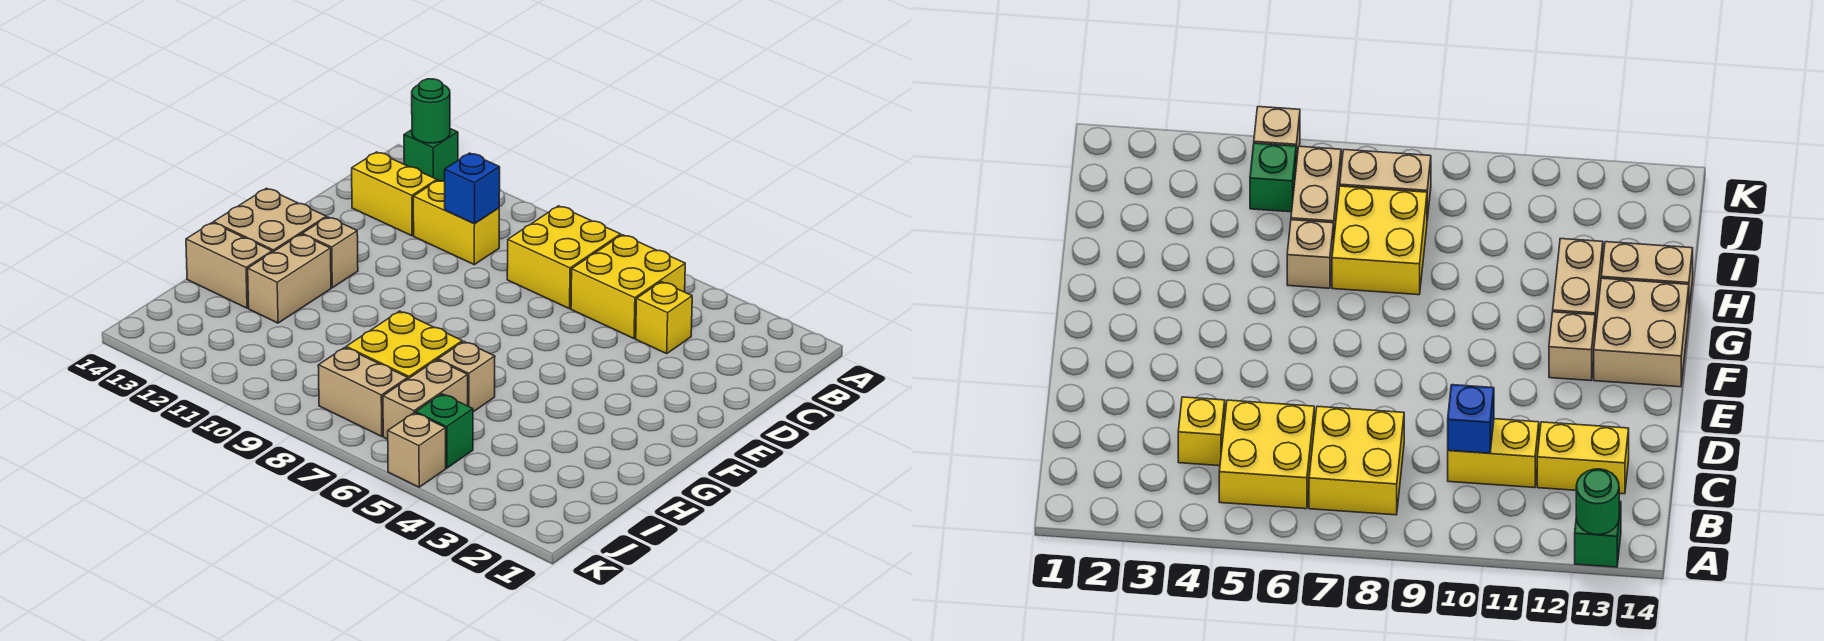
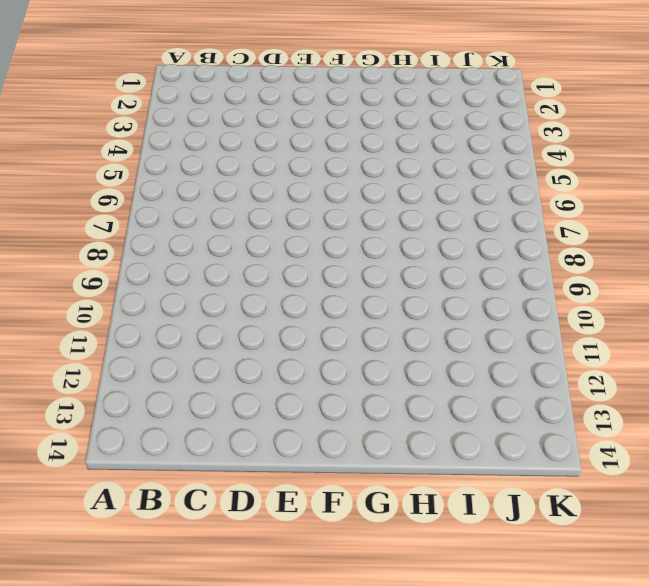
none -> green brick A13 level 1
none -> yellow brick B5:C6 level 1
none -> yellow brick B7:C8 level 1

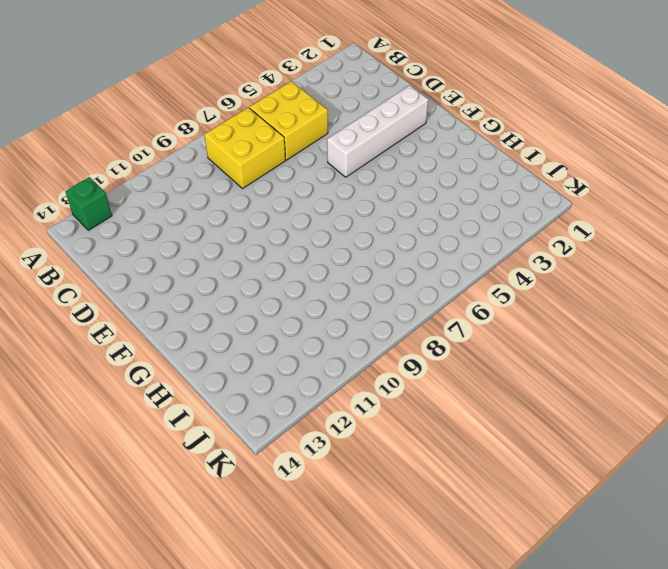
white brick E2:E5 level 1 -> none
none -> yellow brick C4 level 1
none -> yellow brick C10:C11 level 1
none -> yellow brick C12:C13 level 1

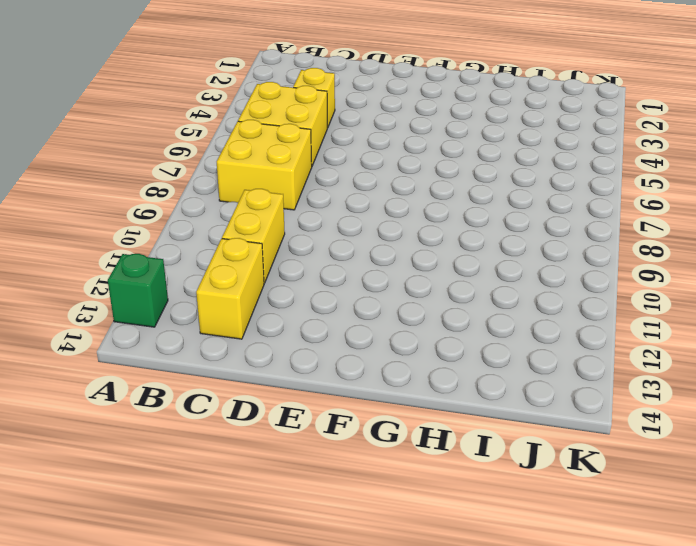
none -> tan brick F12 level 1
none -> tan brick F13:G14 level 1
none -> tan brick G12:H12 level 1

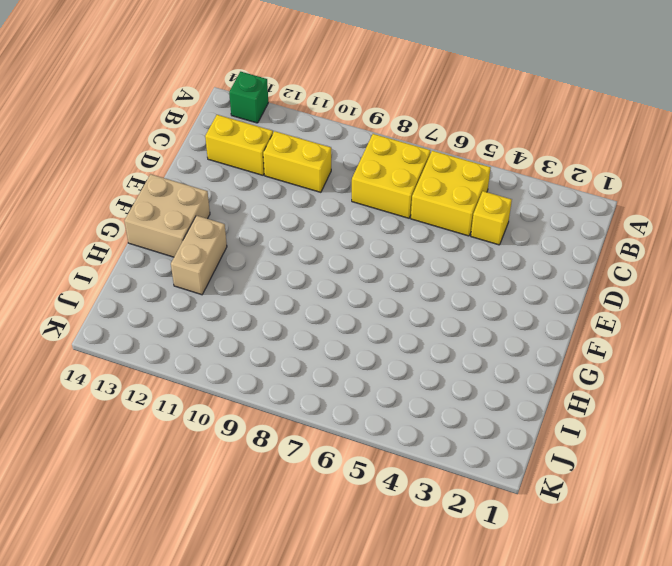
none -> tan brick F12 level 1
none -> tan brick H6 level 1
none -> yellow brick H7:I8 level 1

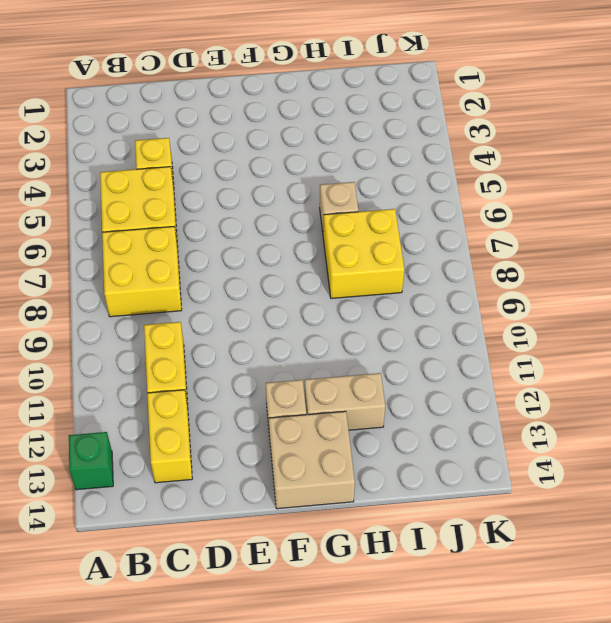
none -> tan brick H13:H14 level 1
none -> tan brick I6:J6 level 1
none -> green brick J5 level 1

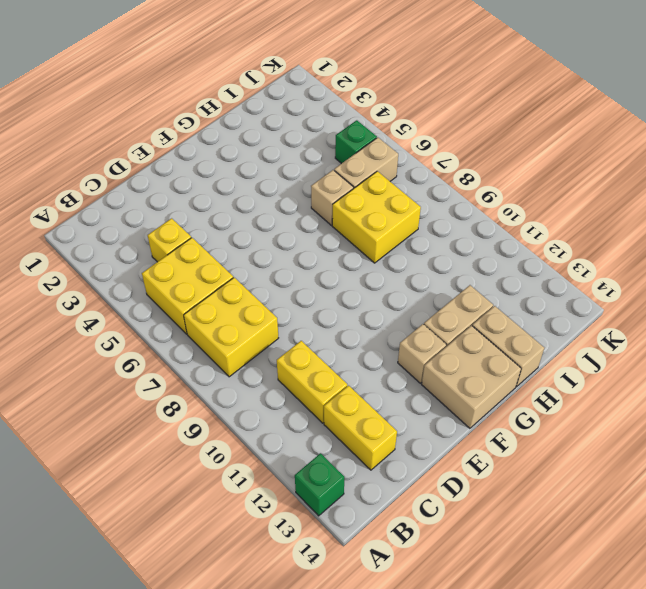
none -> tan brick J7:J8 level 1
none -> tan brick K5 level 1
none -> green round brick A13 level 2

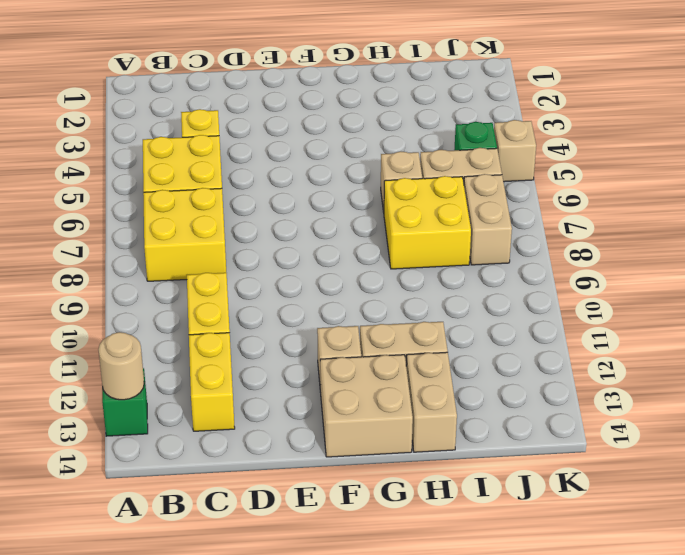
tan round brick A13 level 2 -> green round brick A13 level 2
none -> blue brick C10 level 2

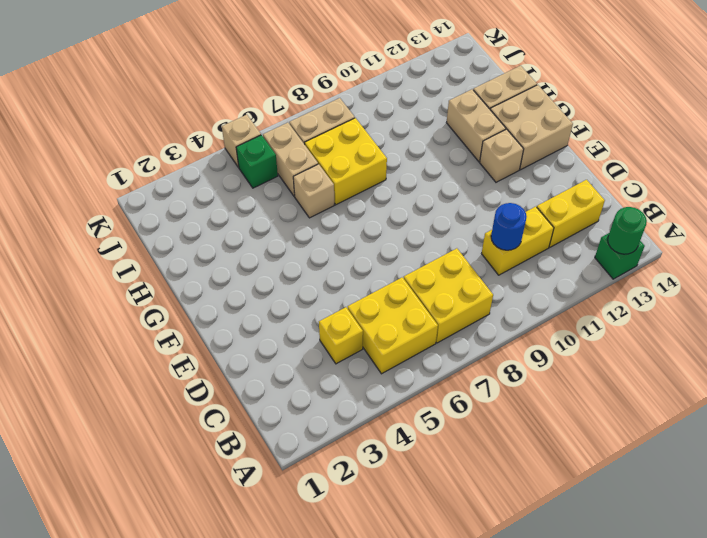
blue round brick C10 level 2 -> blue brick C10 level 2

